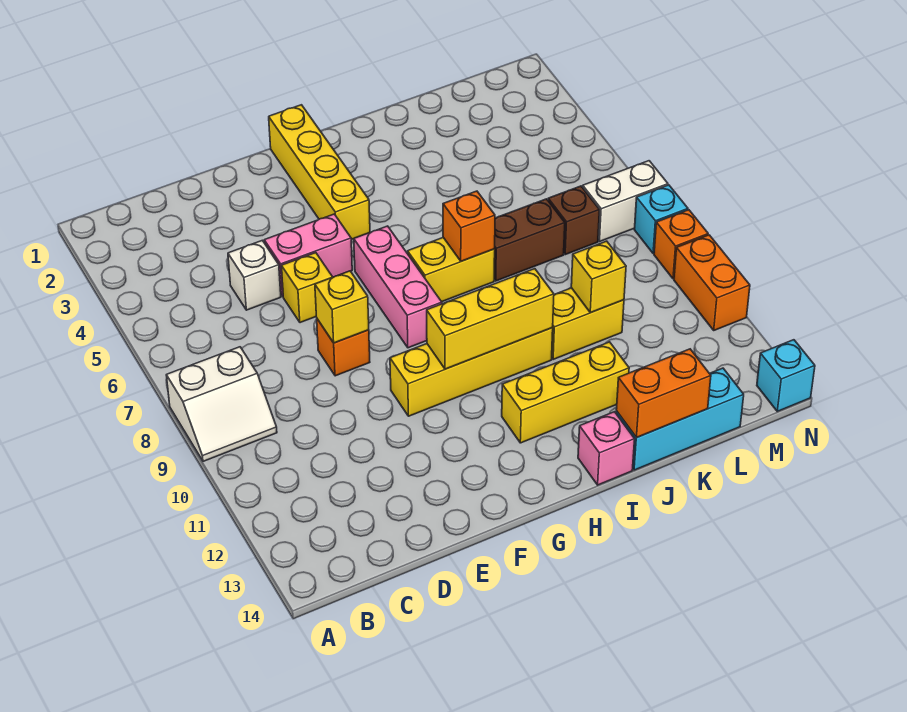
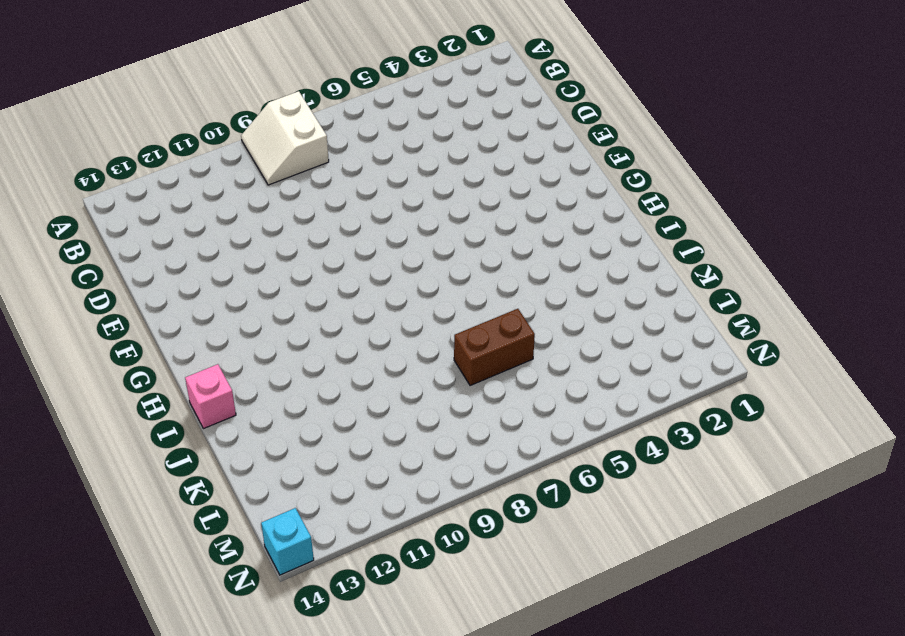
brown brick K6:K7 level 1 -> brown brick J7:K7 level 1
none -> white brick D5 level 1
none -> pink brick E5:F5 level 1
none -> yellow brick E6 level 1

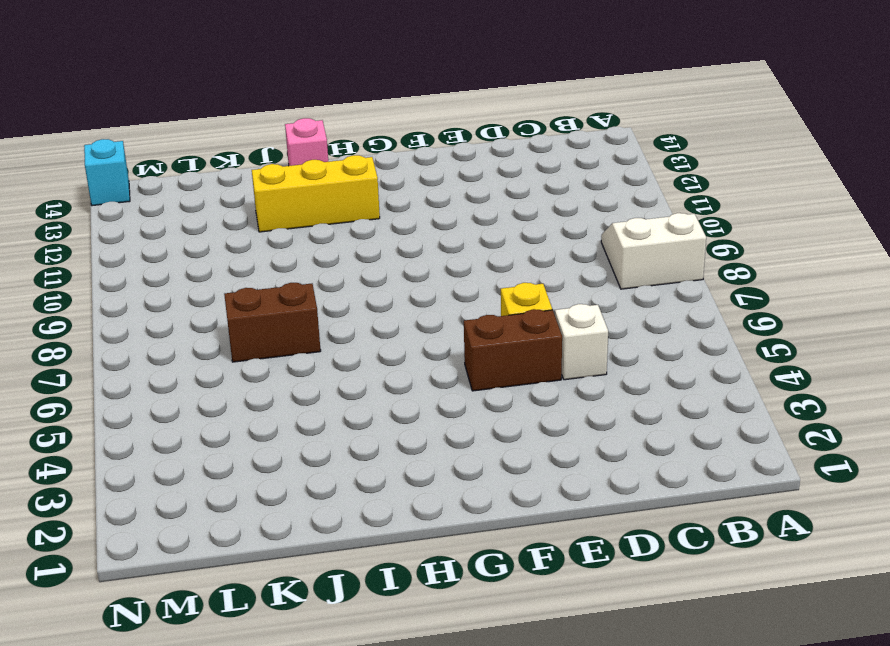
brown brick E5:F5 level 1 -> pink brick E5:F5 level 1
none -> orange brick E8 level 1
none -> yellow brick F10:I10 level 1
none -> yellow brick G1:G4 level 1

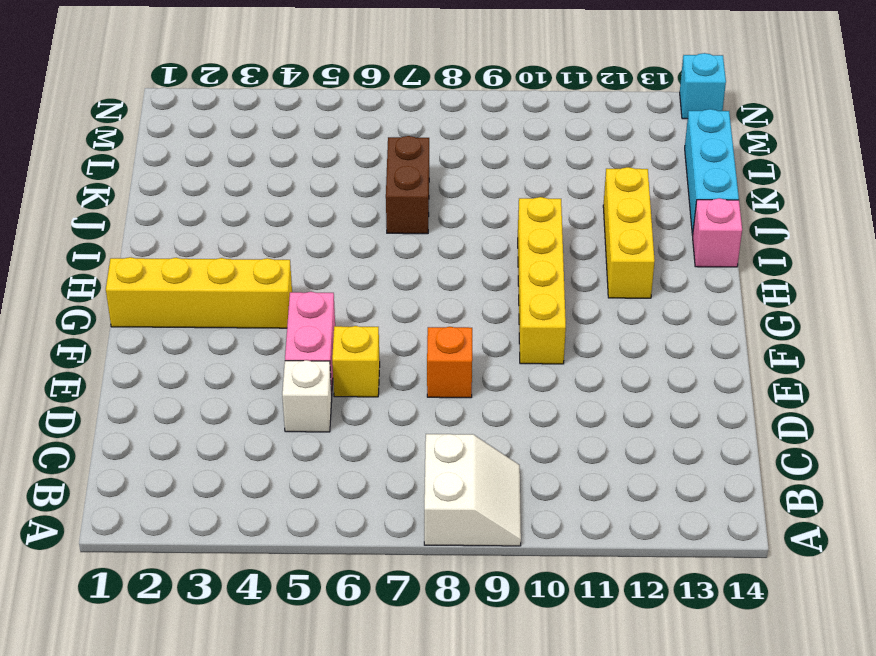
none -> pink brick G6:G8 level 1
none -> yellow brick H7:I7 level 1
none -> yellow brick J10:K10 level 1

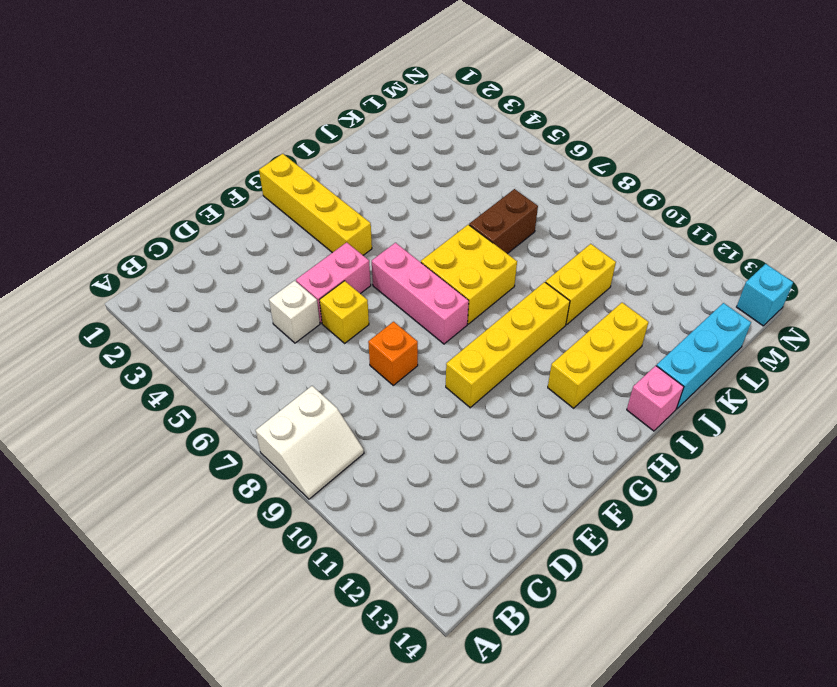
yellow brick H7:I8 level 1 -> yellow brick H7:I7 level 1
none -> brown brick L7 level 1
none -> white brick M7:N7 level 1
none -> cyan brick N8 level 1

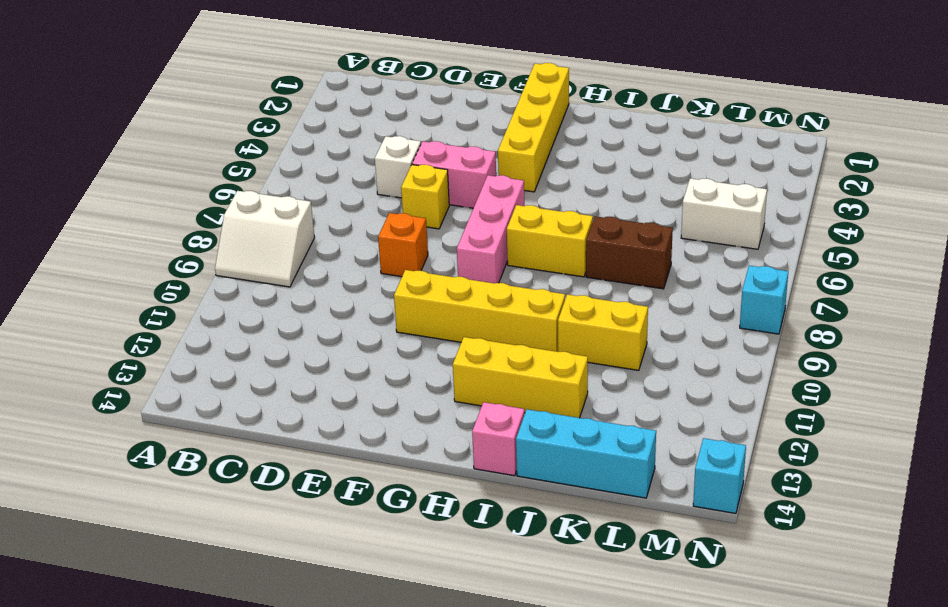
white brick L5:M5 level 1 -> white brick M7:N7 level 1
none -> brown brick L7 level 1
none -> orange brick N9 level 1
none -> orange brick N10:N11 level 1

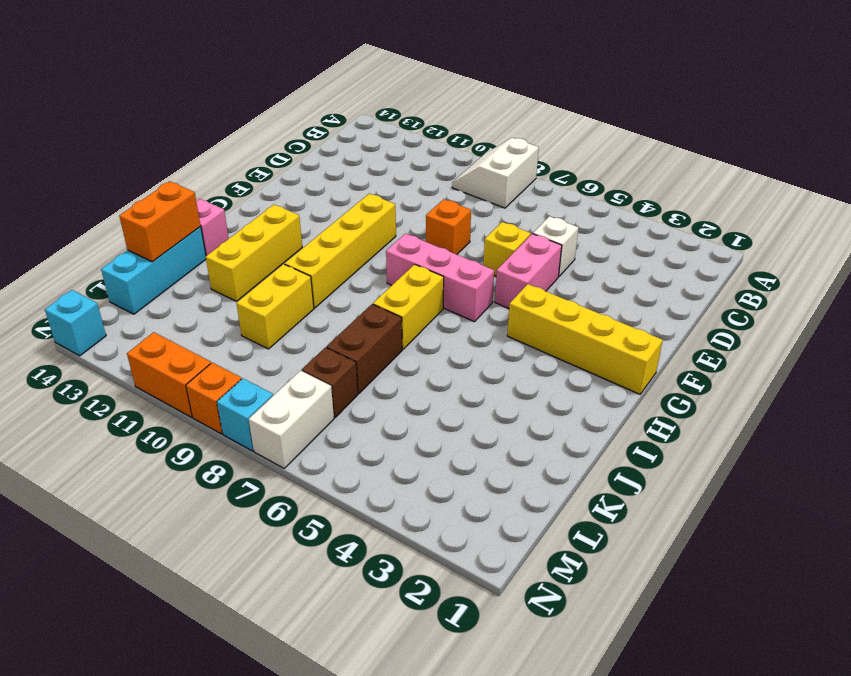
none -> yellow brick E8 level 2
none -> yellow brick G10:I10 level 2
none -> orange brick I7 level 2

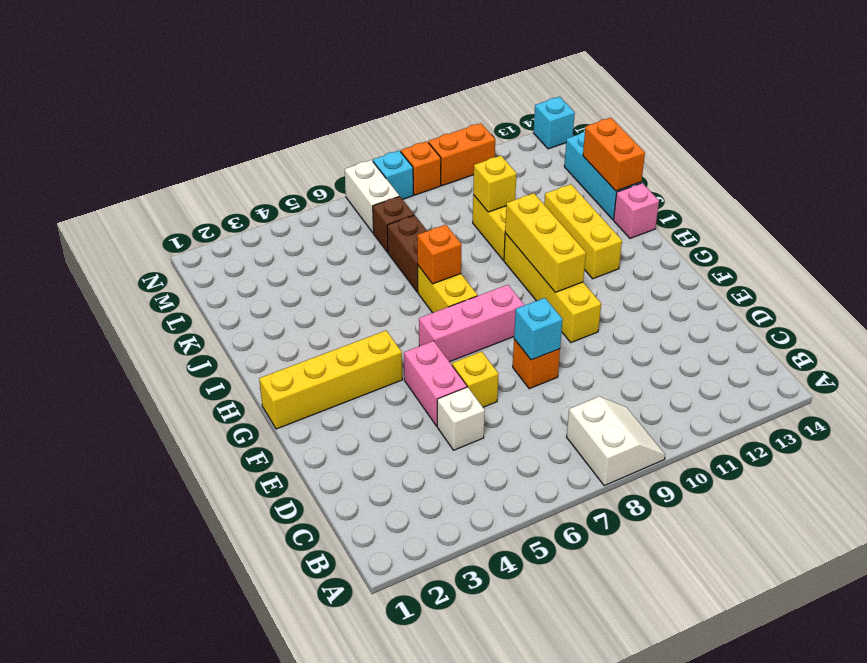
cyan brick E8 level 2 -> yellow brick E8 level 2

